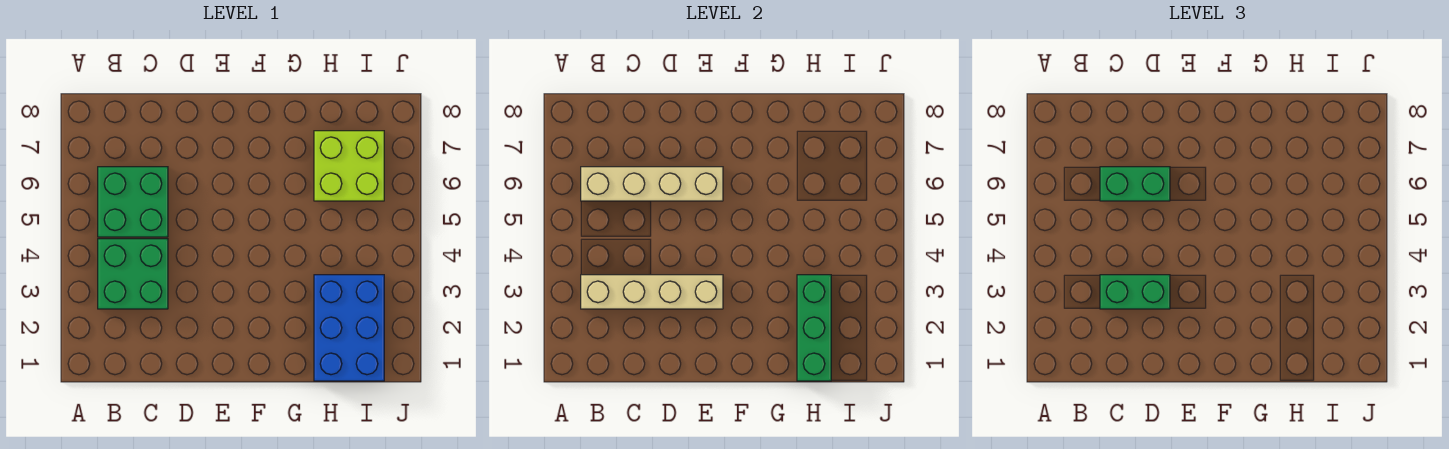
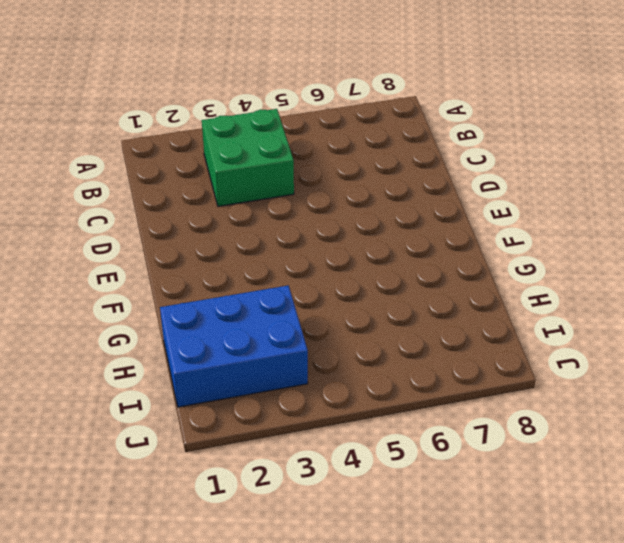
none -> green brick B5:C6 level 1
none -> lime brick H6:I7 level 1

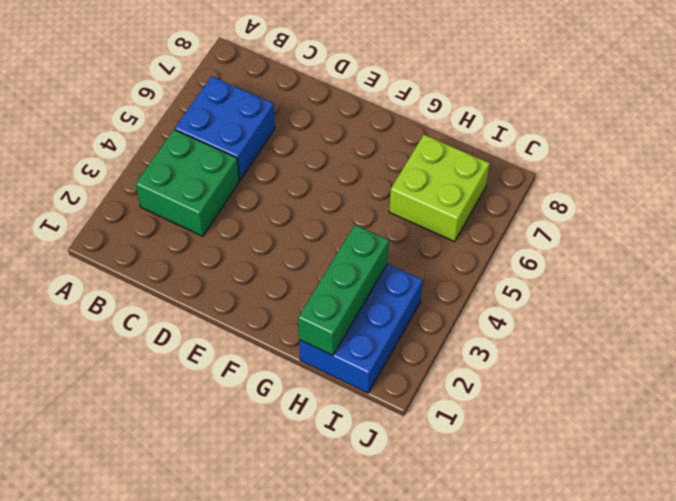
blue brick B5:C6 level 1 -> green brick B5:C6 level 1
none -> tan brick B3:E3 level 2
none -> tan brick B6:E6 level 2

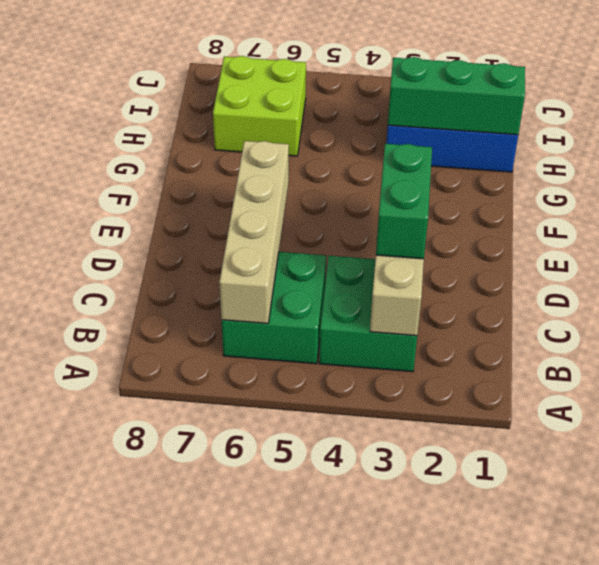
none -> green brick C6:D6 level 3

